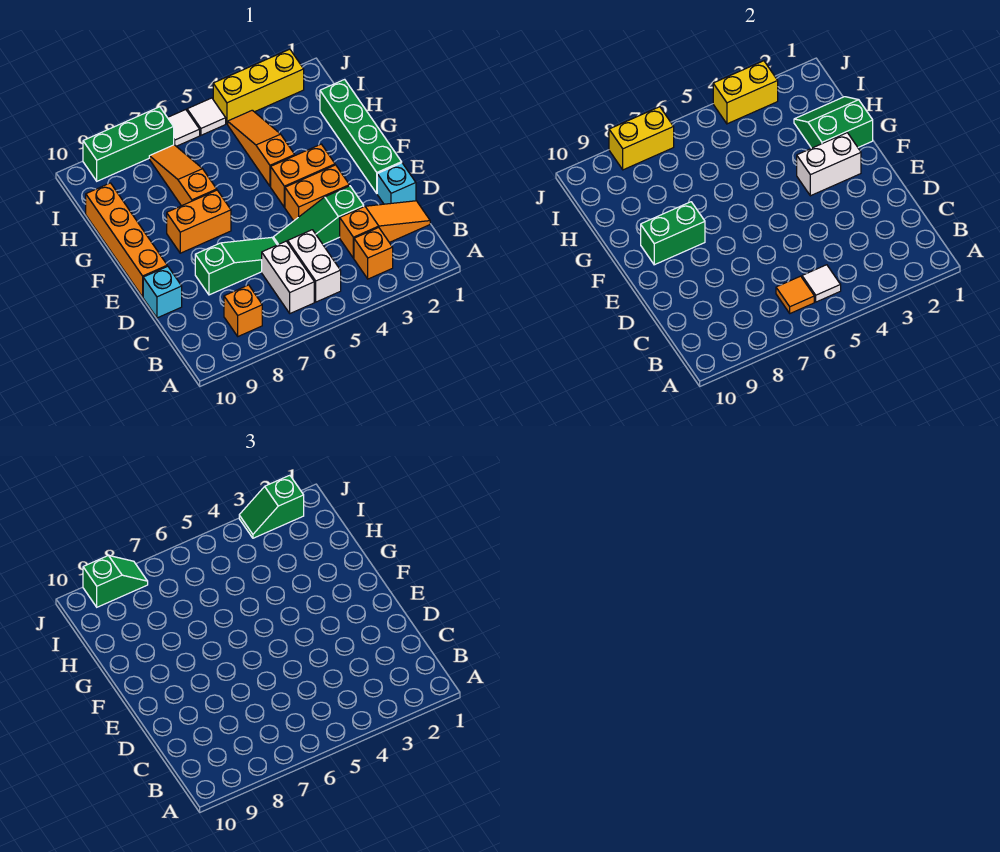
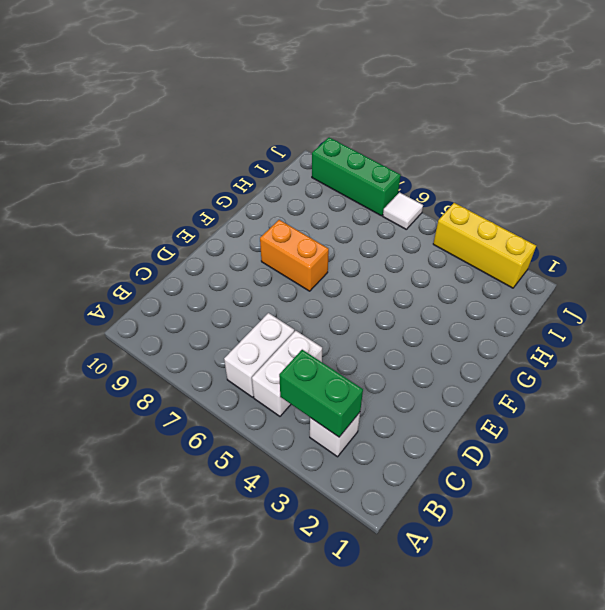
white brick B3 level 1 -> orange brick B3 level 1
green brick B3:B4 level 2 -> green brick F8:F9 level 2
none -> orange brick B8 level 1
none -> orange slope C1:C3 level 1 top 3
none -> cyan brick D1 level 1

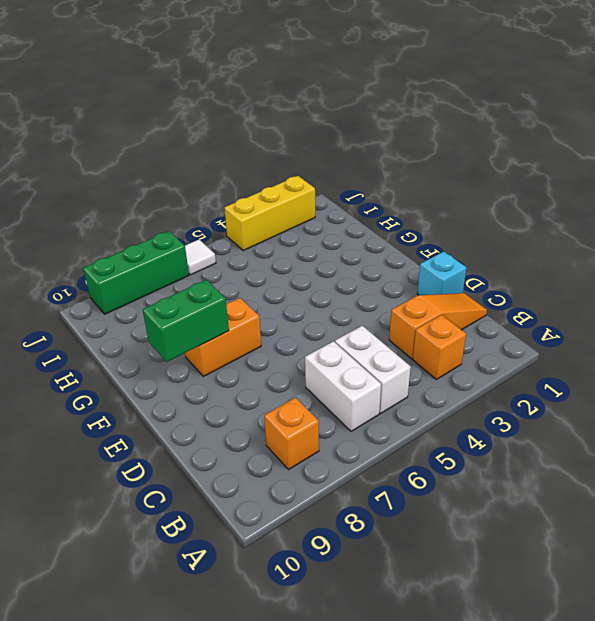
none -> green slope D3:D5 level 1 top 3
none -> green slope D6:D8 level 1 top 8
none -> cyan brick D10 level 1

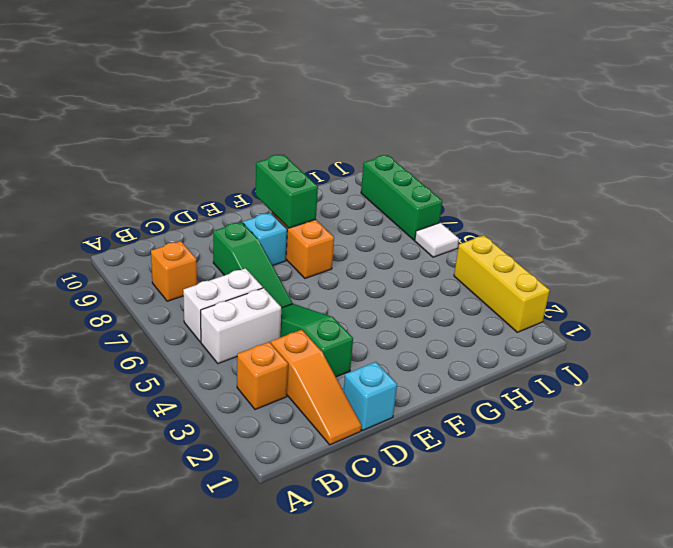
cyan brick E8 level 1 -> cyan brick D10 level 1
none -> green brick E1:H1 level 1
none -> orange brick E3:E4 level 1
none -> orange brick E10:H10 level 1

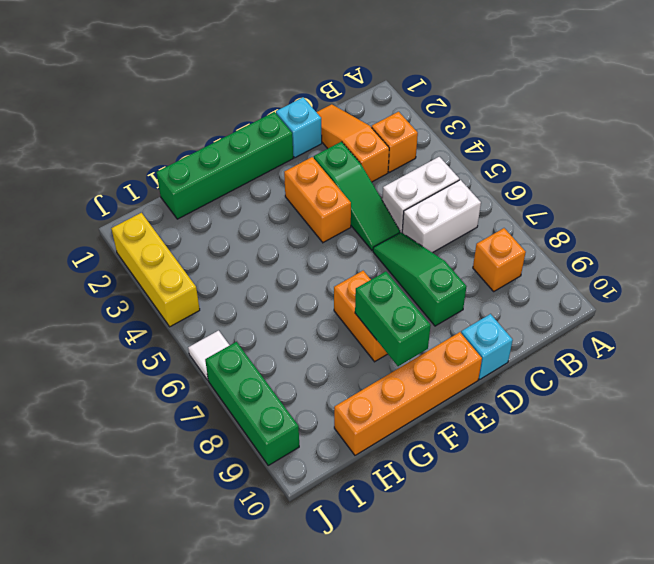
none -> orange brick F3:F4 level 1
none -> orange slope G4:I4 level 1 top G
none -> orange slope G7:I7 level 1 top G

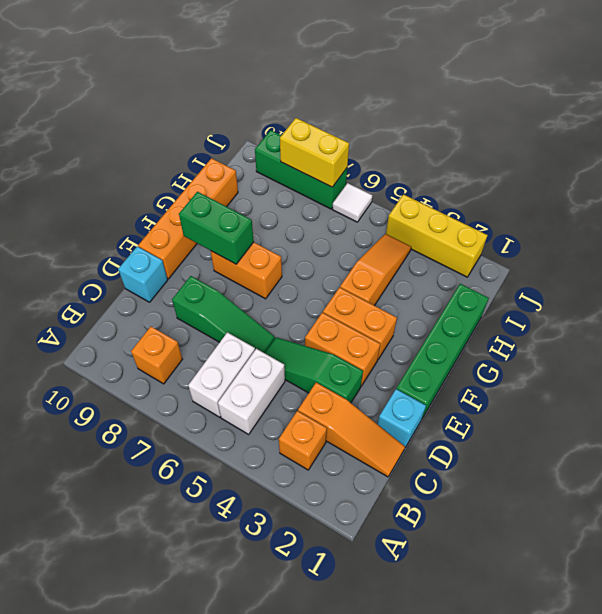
none -> orange slope G7:I7 level 1 top G
none -> white tile J5 level 1
none -> white tile B5 level 2

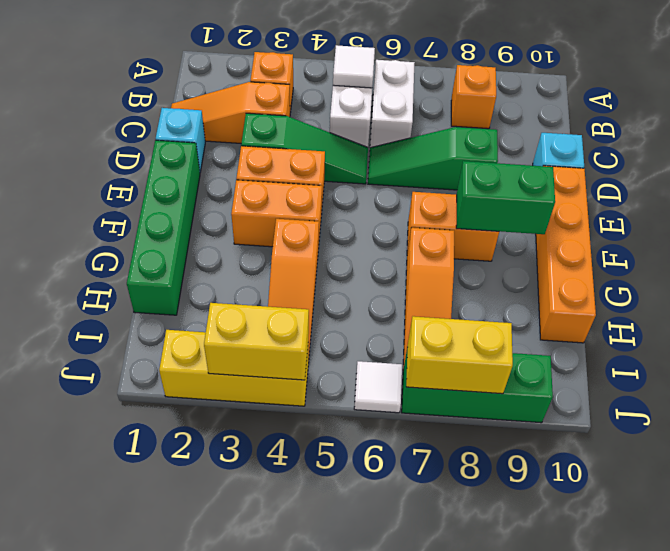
none -> white tile J5 level 1
none -> orange tile B6 level 2
none -> white brick F2:F3 level 2

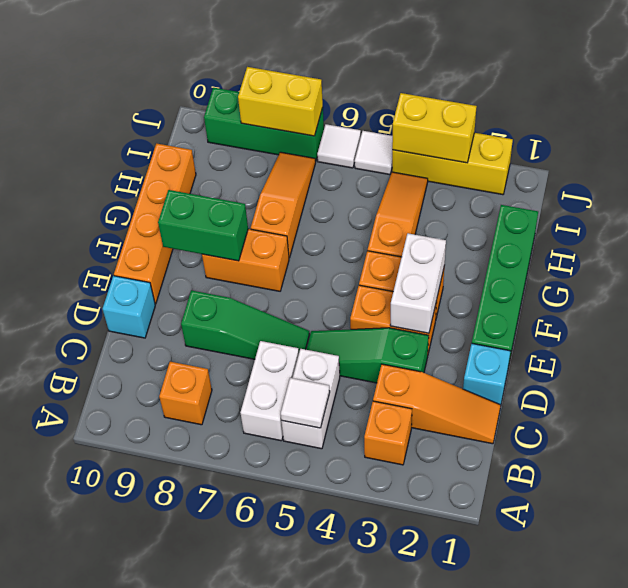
white brick E3:F3 level 2 -> white brick F2:F3 level 2
none -> orange tile B6 level 2
none -> green slope G1:H2 level 2 top G
none -> green slope J2:J3 level 3 top 2

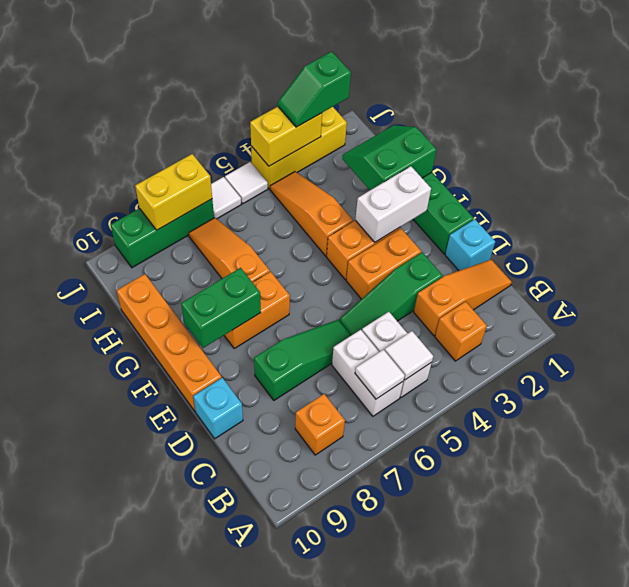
white tile B6 level 2 -> orange tile B6 level 2
none -> green slope J8:J9 level 3 top 9

